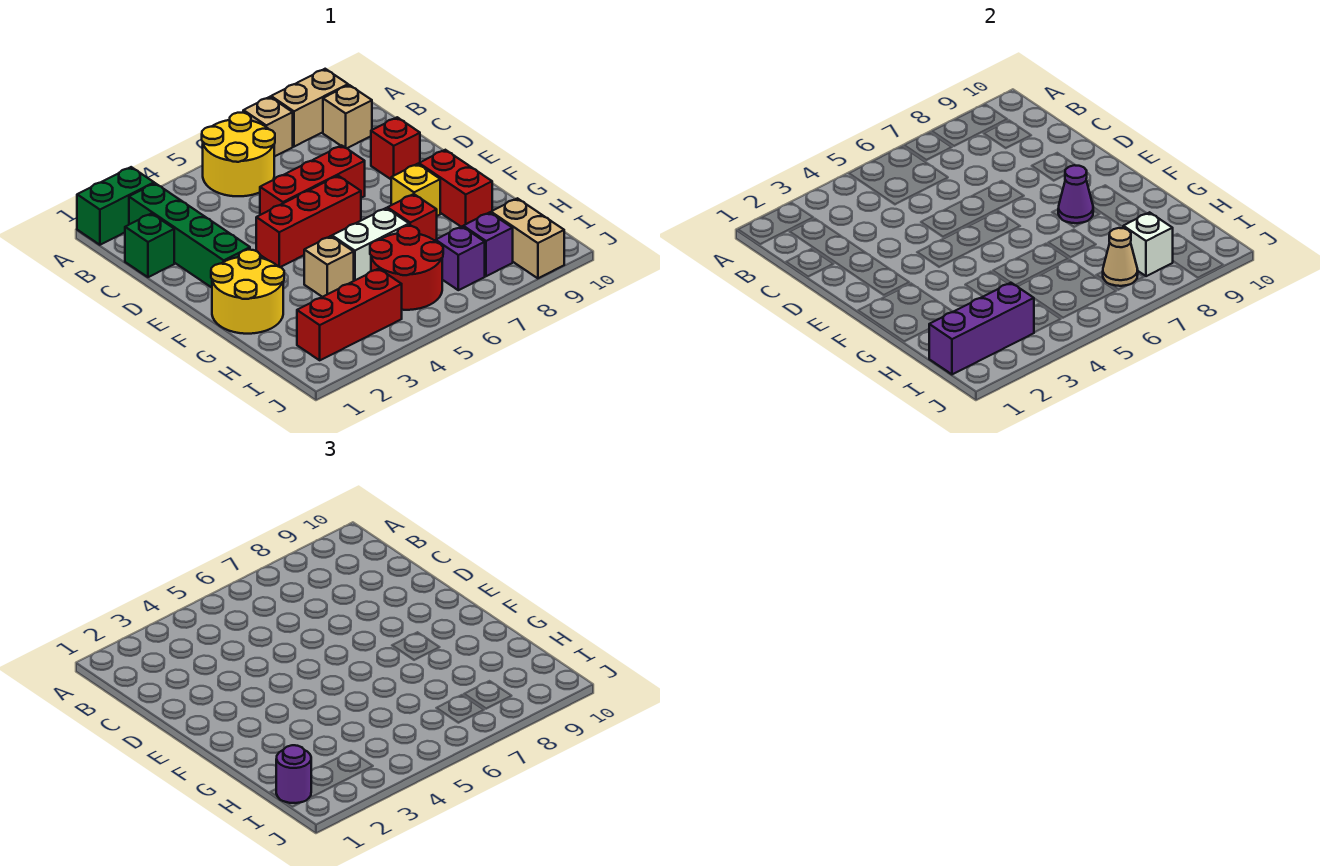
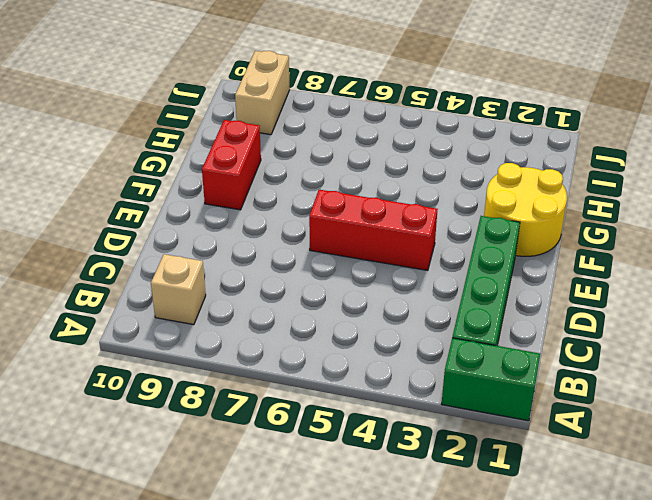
none -> yellow round brick A5:B6 level 1
none -> tan brick A7 level 1
none -> tan brick A8:A9 level 1

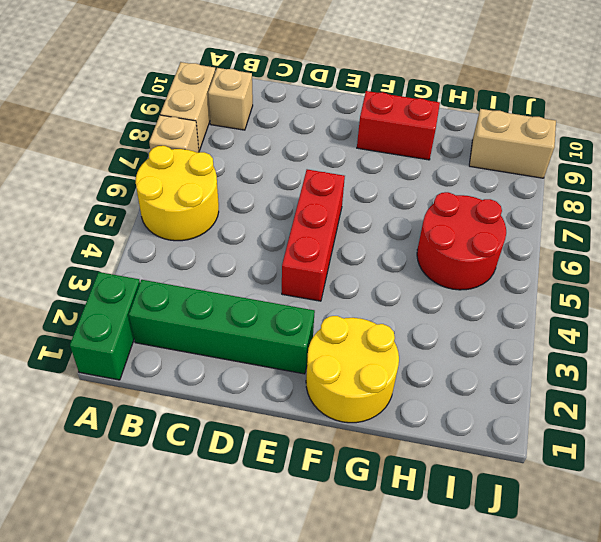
none -> green brick C1 level 1
none -> red brick D5:D7 level 1
none -> red brick D9 level 1

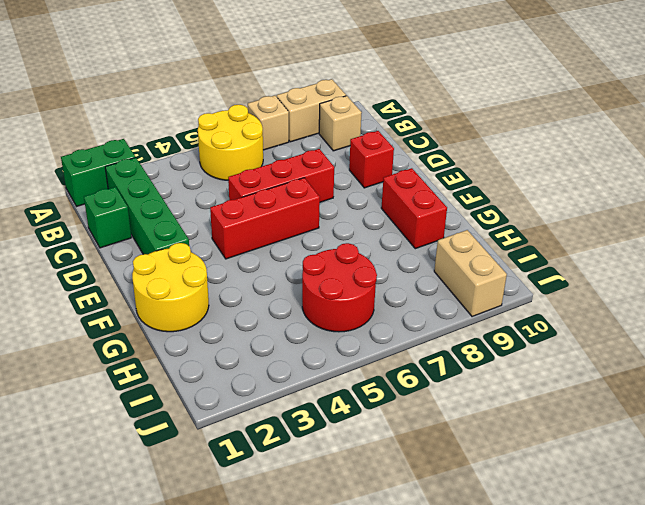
none -> yellow brick F8 level 1
none -> tan brick G4 level 1
none -> white brick G5:G6 level 1

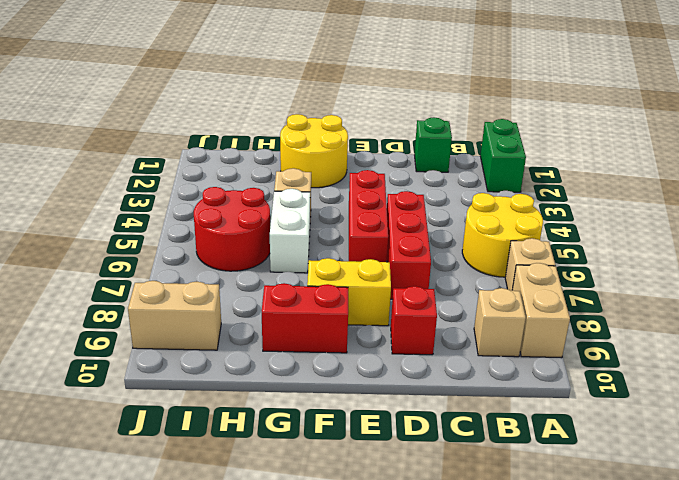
yellow brick E8:F8 level 1 -> yellow brick F8 level 1
none -> green brick B2:E2 level 1
none -> red brick G7 level 1
none -> red brick I2:I4 level 1

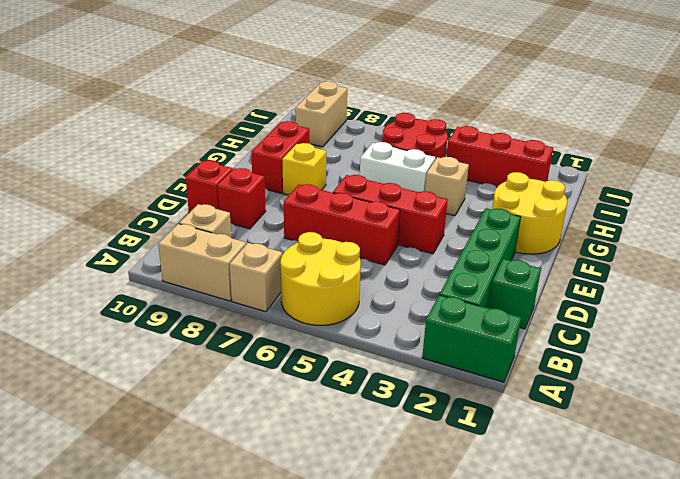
red brick D10 level 1 -> red brick G7 level 1
none -> purple brick I7 level 1
none -> purple brick I8 level 1
none -> purple cone F8 level 2

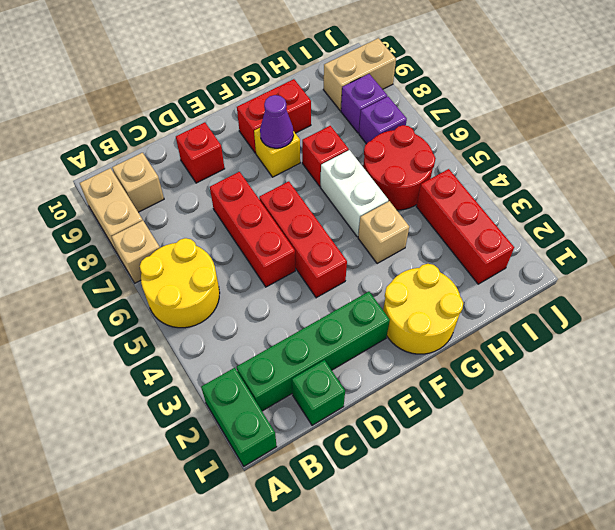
none -> purple brick I1:I3 level 2
none -> tan cone I7 level 2
none -> white brick I8 level 2

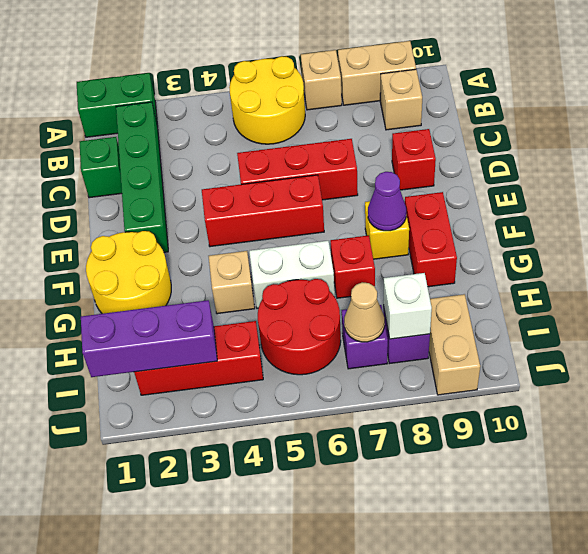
none -> purple round brick I1 level 3

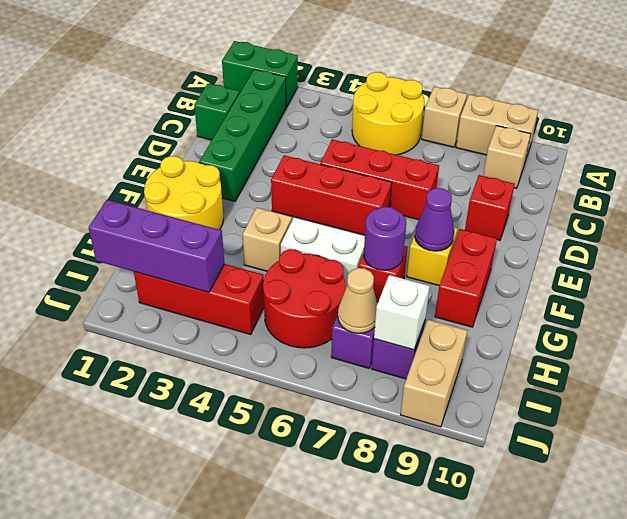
purple round brick G7 level 2 -> purple round brick I1 level 3

